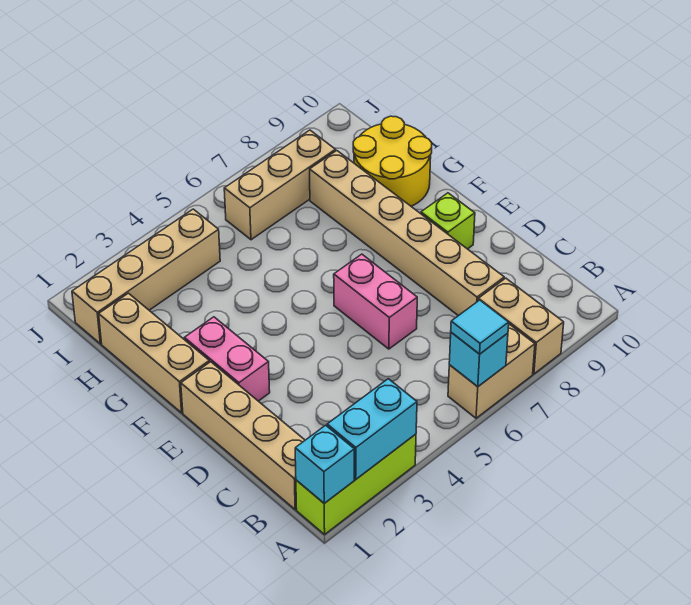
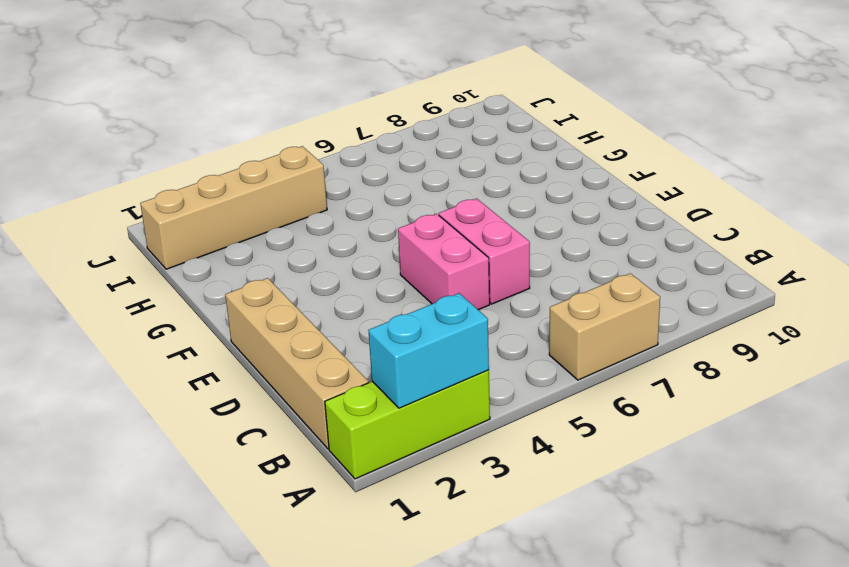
pink brick D5:E5 level 1 -> pink brick E2:F2 level 1
none -> tan brick A8:B8 level 1
none -> tan brick C8:H8 level 1
none -> lime brick E9 level 1

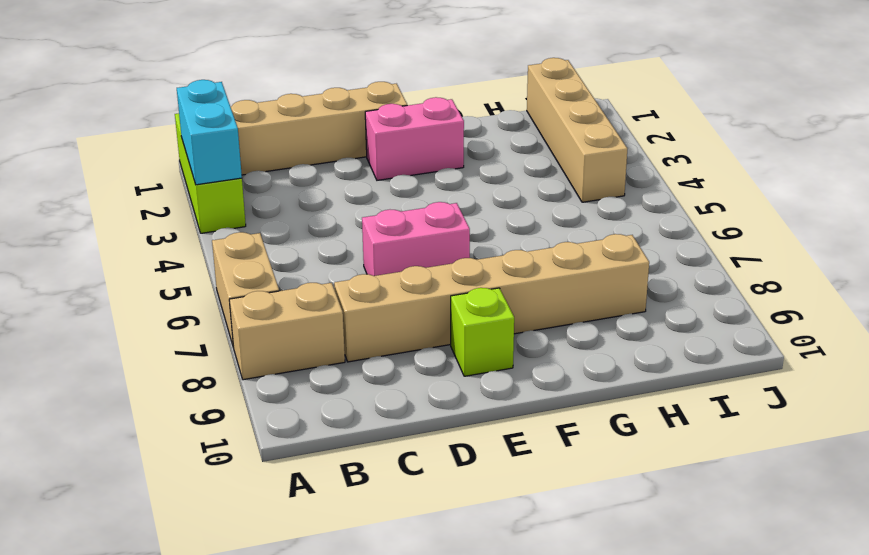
none -> tan brick F1:H1 level 1
none -> yellow round brick G9:H10 level 1
none -> tan brick I6:I8 level 1

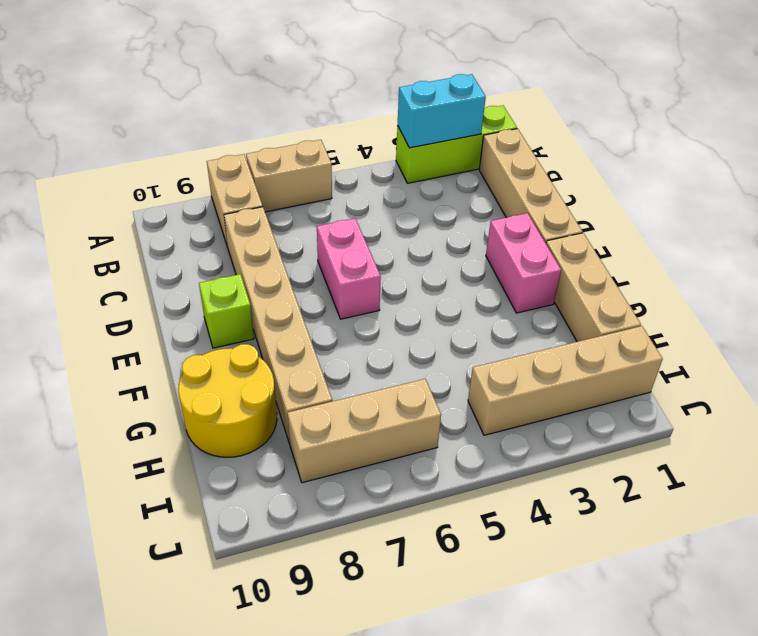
none -> cyan brick A1 level 2
none -> cyan brick A6 level 2
none -> cyan tile A6 level 3

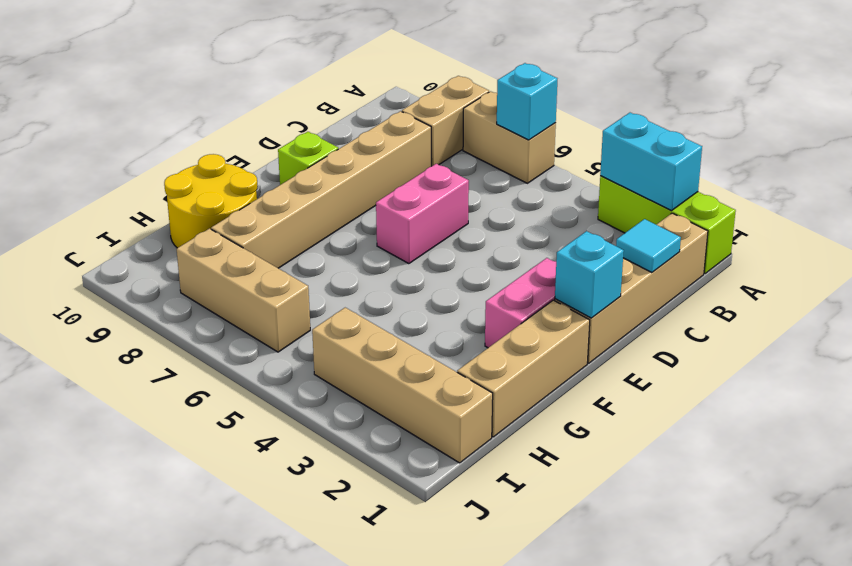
cyan tile C1 level 2 -> cyan tile A6 level 3
cyan brick E1 level 2 -> cyan brick A1 level 2

